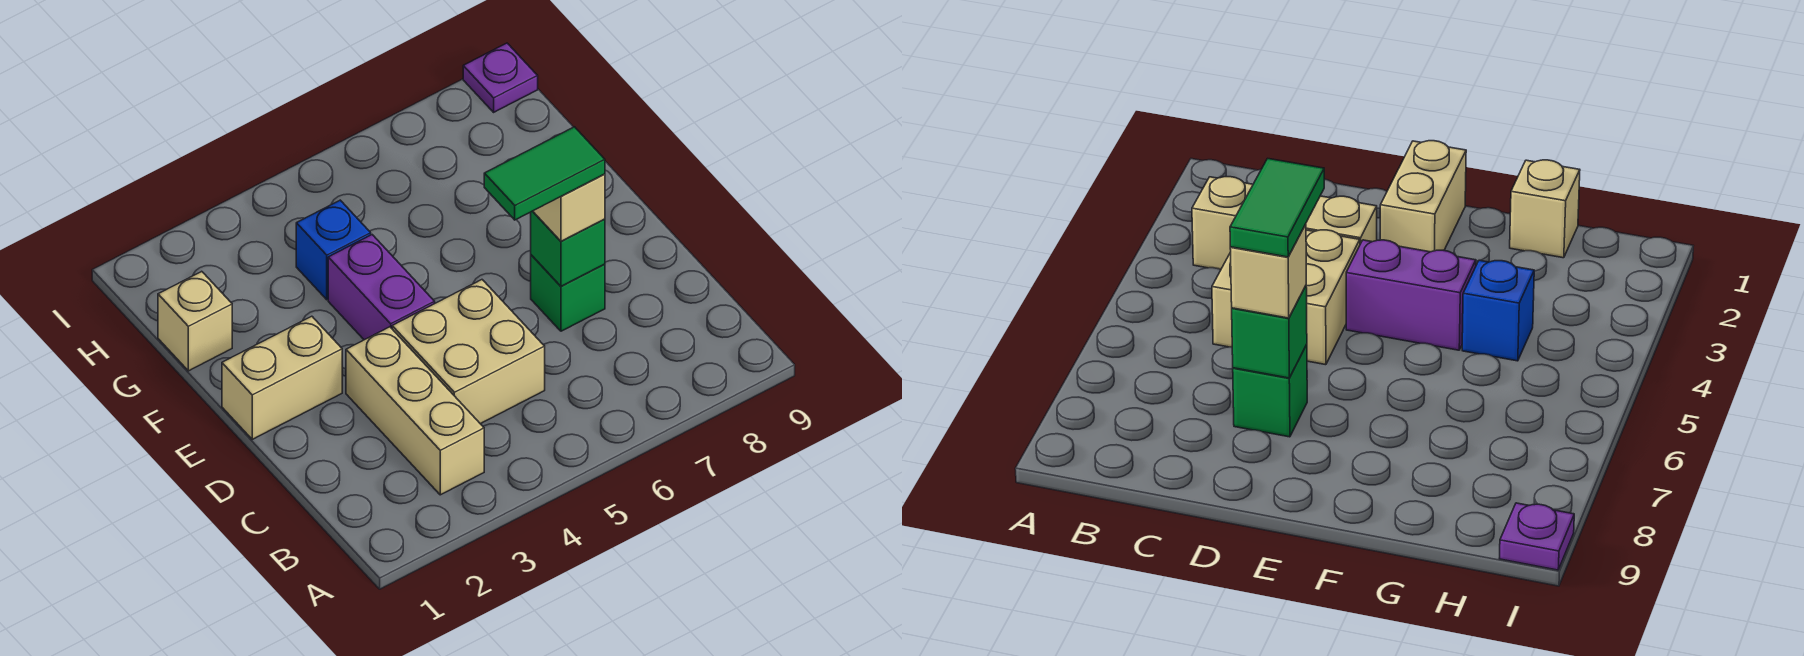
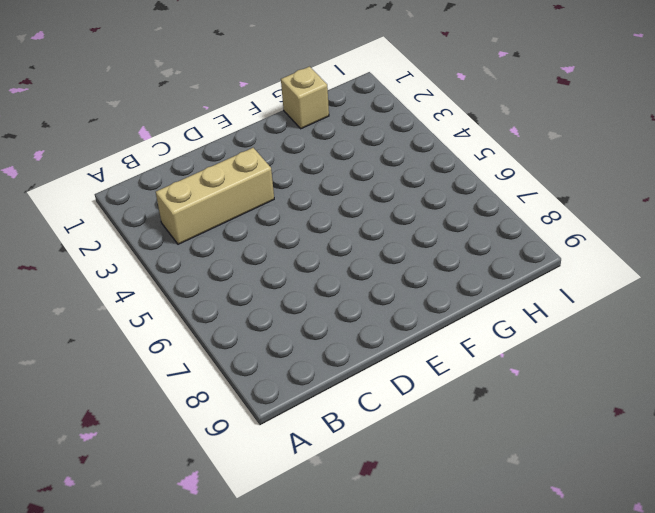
none -> tan brick C4:D5 level 1
none -> green brick D7 level 1

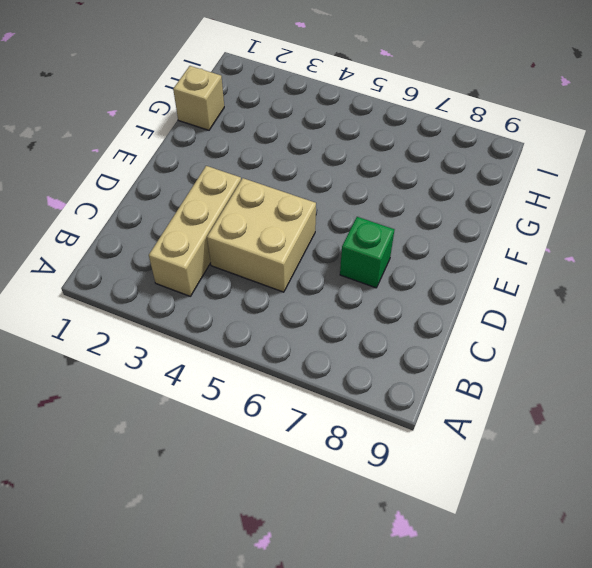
none -> tan brick E1:E2 level 1
none -> purple brick E4:F4 level 1

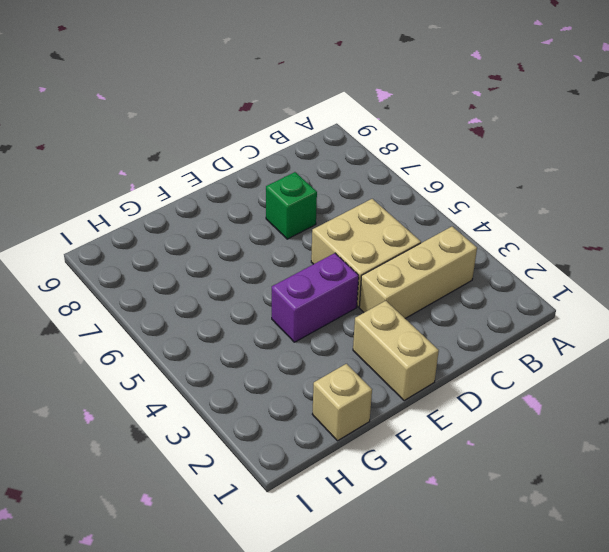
none -> blue brick G4 level 1
none -> purple plate I9 level 1

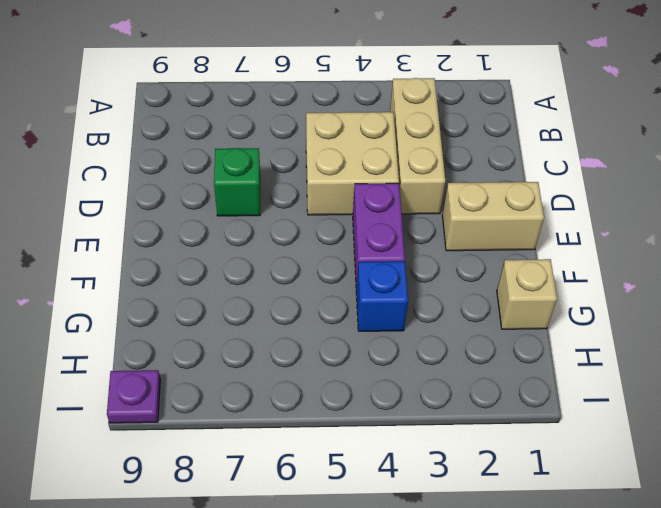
none -> green brick D7 level 2
none -> tan brick D7 level 3

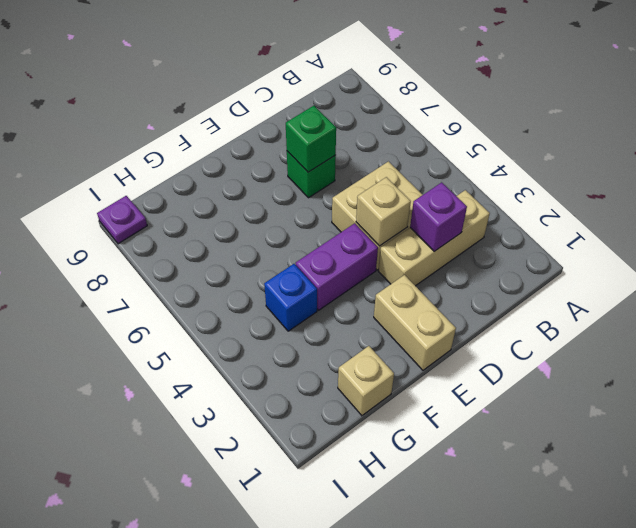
purple brick C3 level 2 -> none
tan brick D4 level 2 -> tan brick D7 level 3
none -> green tile D6:D7 level 4

